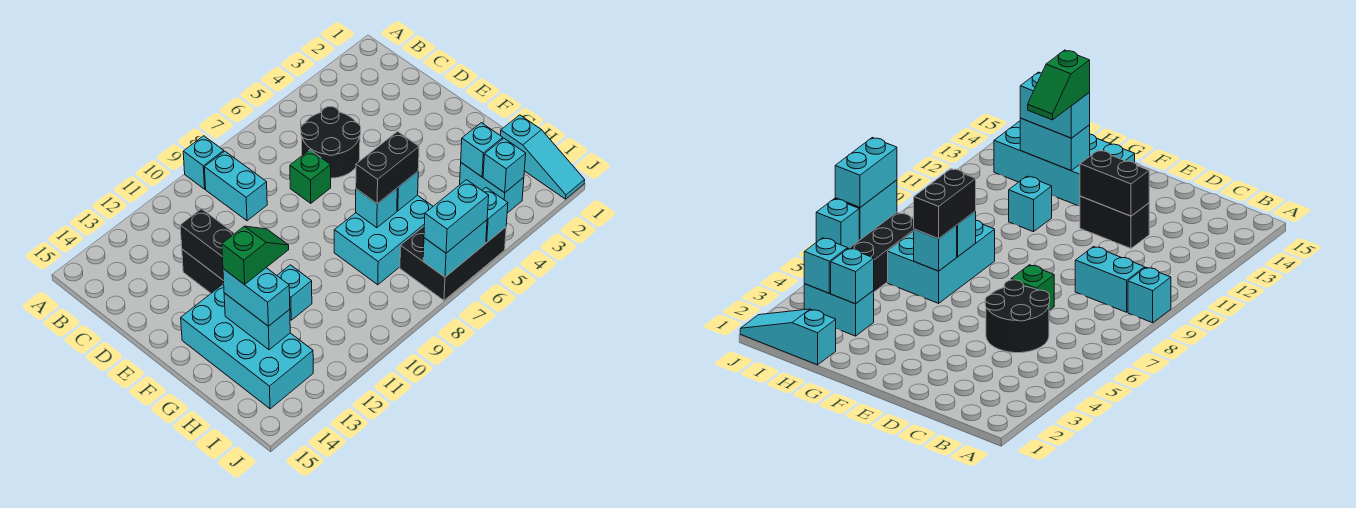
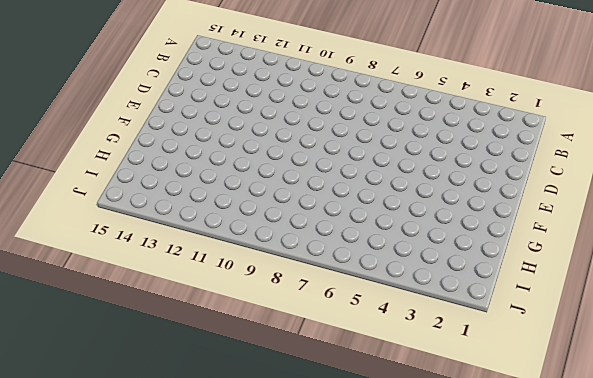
none -> cyan brick A9 level 1
none -> cyan brick B9:C9 level 1
none -> black round brick C5:D6 level 1

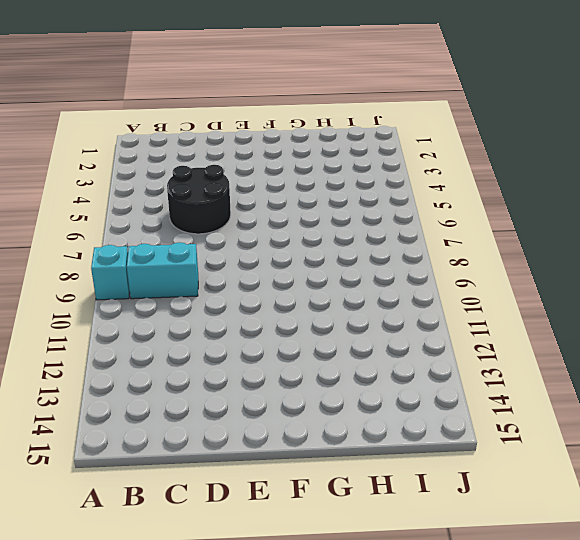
none -> green brick D7 level 1
none -> black brick D12:E12 level 1
none -> cyan brick F13:I14 level 1

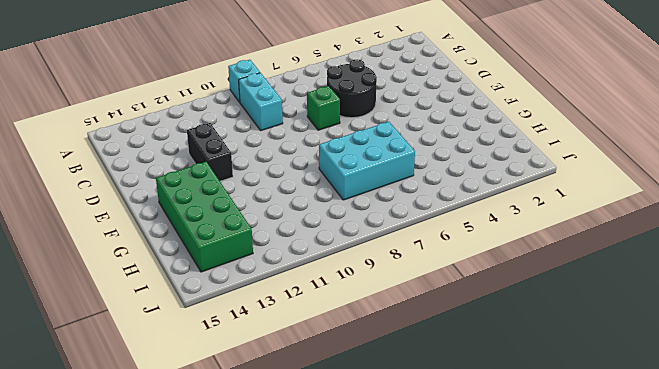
green brick F13:I14 level 1 -> cyan brick F13:I14 level 1
none -> cyan brick G11 level 1
none -> cyan slope H1:J1 level 1 top H
none -> cyan brick H3:I3 level 1

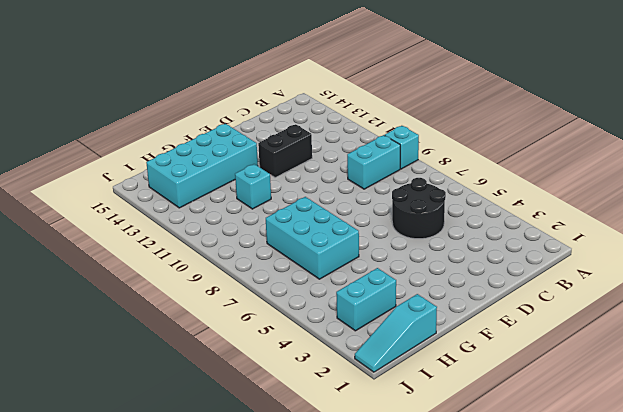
none -> green brick D7 level 1
none -> black brick I5:J7 level 1
none -> black brick D12:E12 level 2

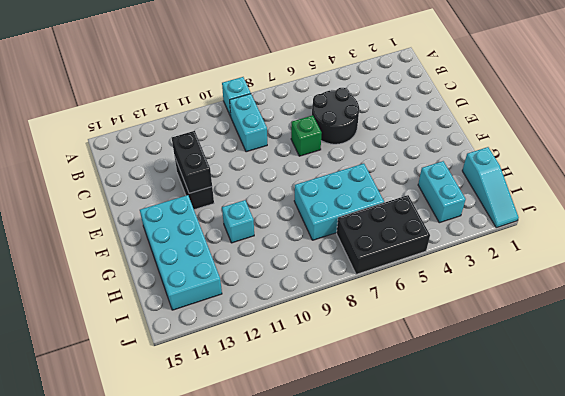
none -> cyan brick G6 level 2
none -> cyan brick G7 level 2
none -> cyan brick G13:H13 level 2

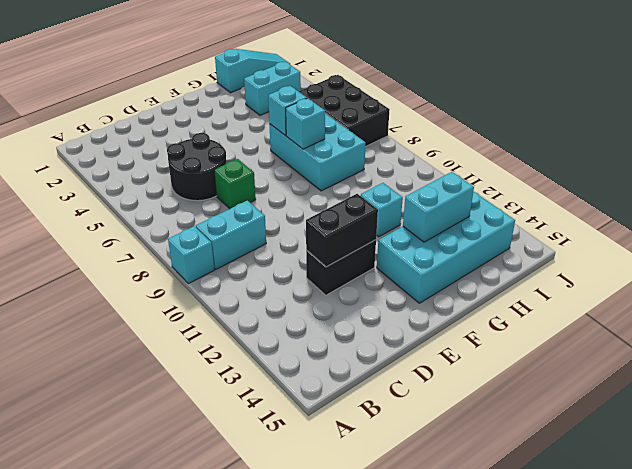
none -> cyan brick H3 level 2
none -> cyan brick I3 level 2
none -> cyan brick J5 level 2

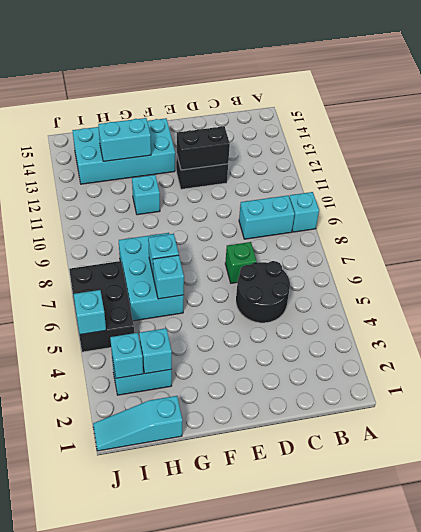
none -> cyan brick J6:J7 level 2
none -> black brick G6:G7 level 3
none -> cyan brick G13:H13 level 3

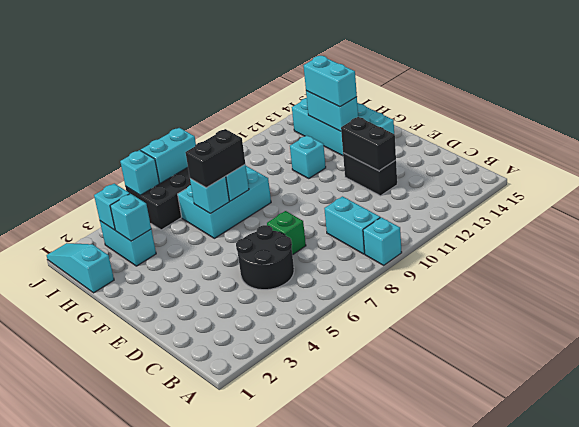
none -> cyan brick J6:J7 level 3
none -> green slope G12:G13 level 4 top 13

